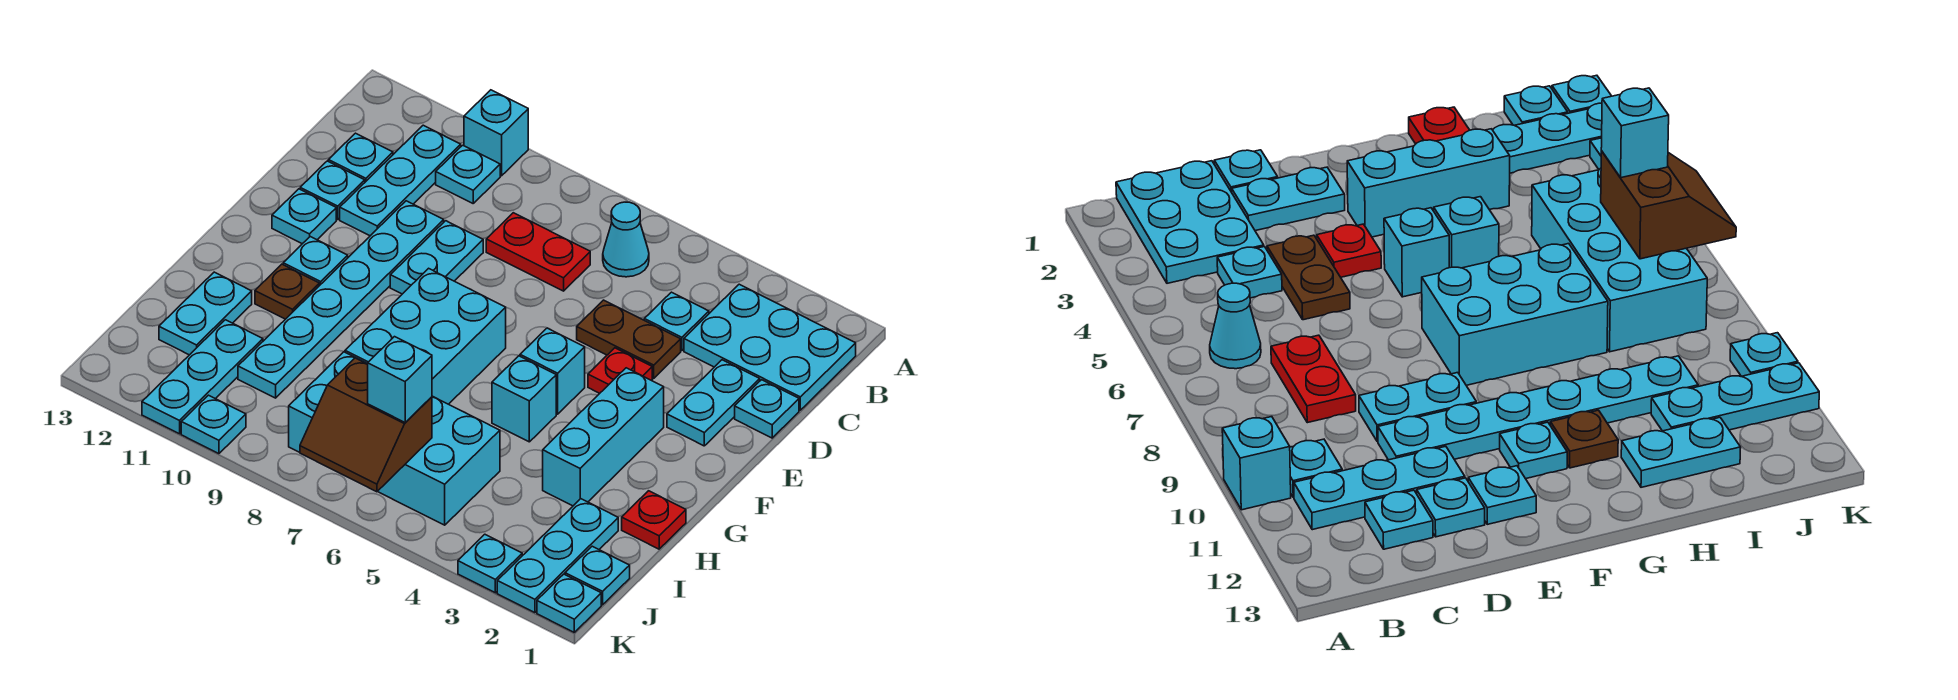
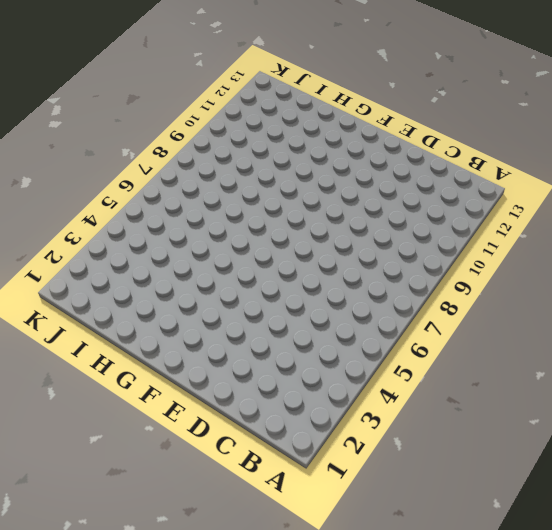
none -> cyan brick A10 level 1
none -> cyan plate B1:C3 level 1
none -> cyan cone B6 level 1
none -> cyan plate B10 level 1

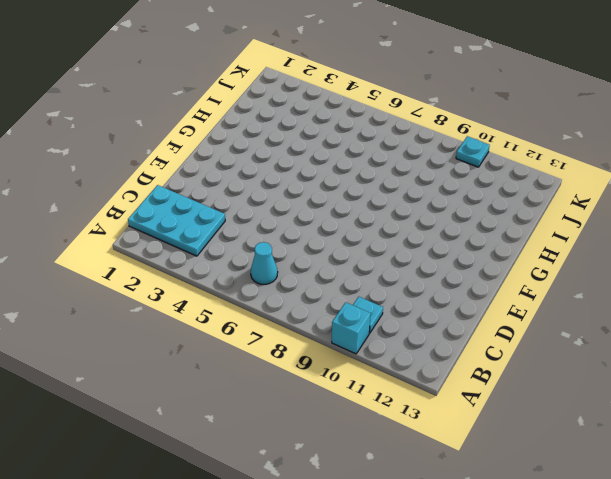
none -> cyan plate B11:D11 level 1
none -> cyan plate C4 level 1
none -> red plate C7:C8 level 1
none -> cyan plate C12 level 1

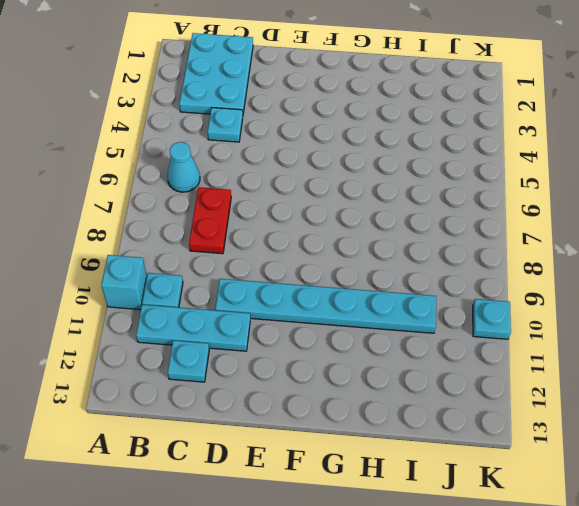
none -> cyan plate D1 level 1
none -> cyan plate D2:E2 level 1
none -> brown plate D4:D5 level 1
none -> cyan plate D9:E9 level 1

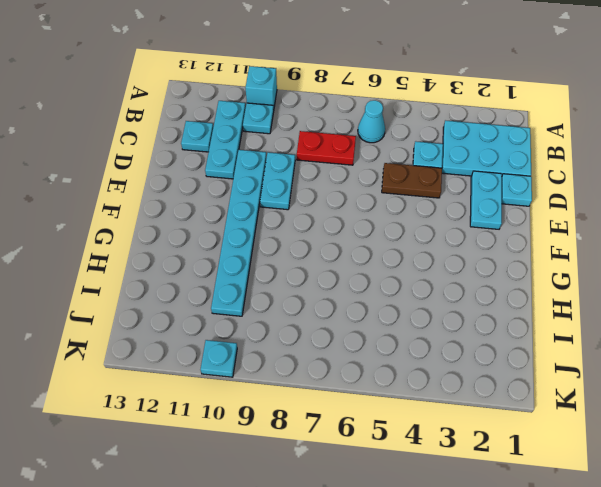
none -> cyan plate D12 level 1
none -> red plate E4 level 1
none -> cyan plate E12 level 1
none -> cyan brick F3:H3 level 1

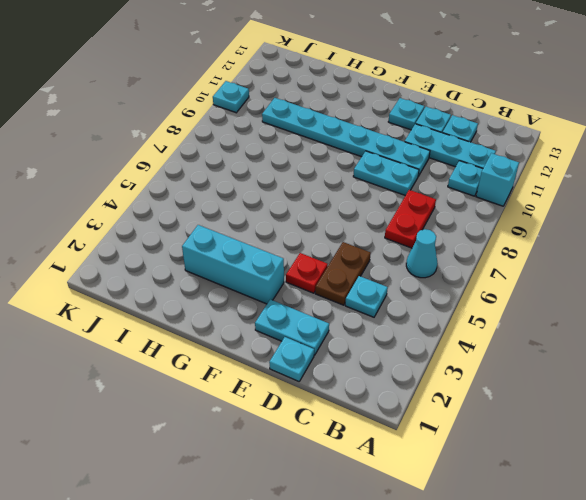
none -> cyan plate B1:C3 level 1
none -> cyan brick F5 level 1
none -> cyan brick F7:H8 level 1
none -> cyan plate F11 level 1

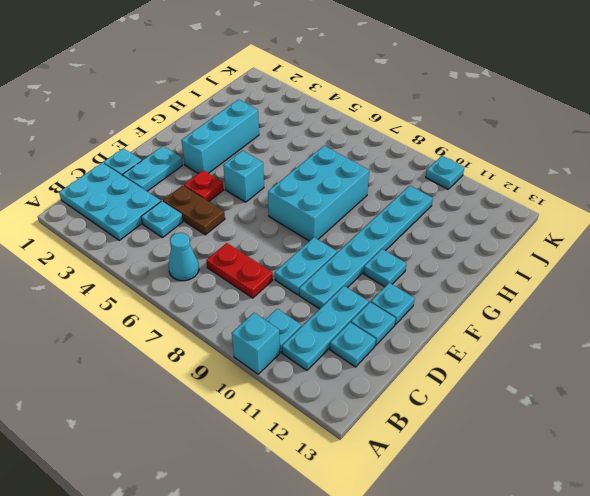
none -> cyan brick G5 level 1
none -> brown plate G11 level 1
none -> red plate H1 level 1
none -> cyan plate H12:I12 level 1

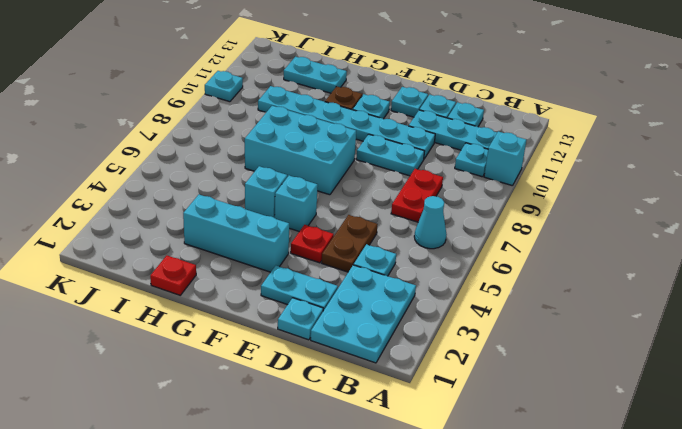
none -> cyan plate I2:K2 level 1
none -> cyan brick I5:J8 level 1
none -> cyan plate I11:K11 level 1
none -> cyan plate J1 level 1

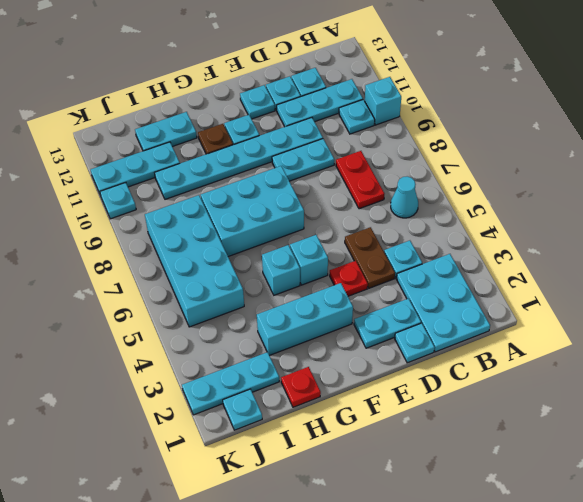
none -> cyan plate K1 level 1
none -> cyan plate K3 level 1
none -> brown slope J6:K7 level 2 top J
none -> cyan brick J6 level 3

